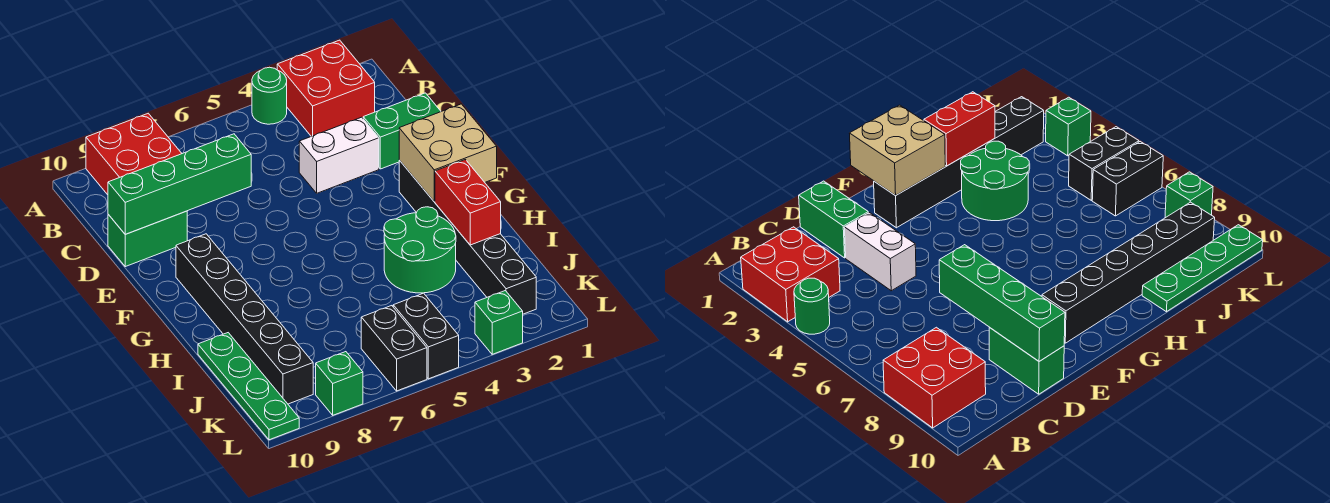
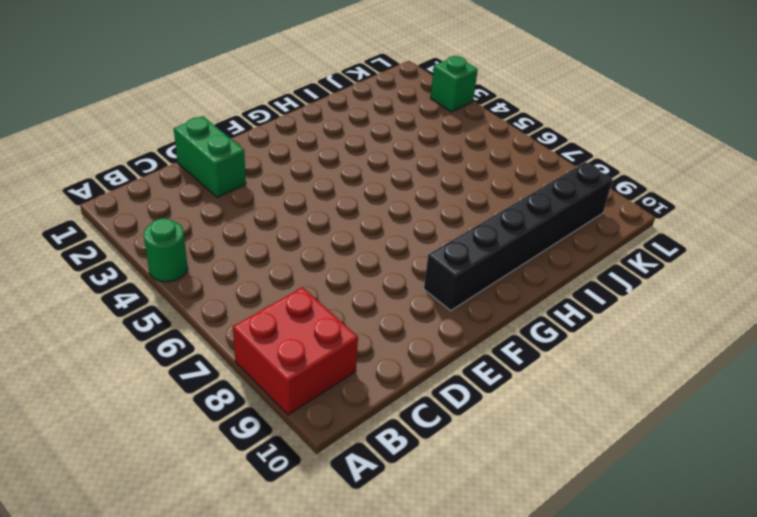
none -> red brick A2:B3 level 1
none -> white brick D3:D4 level 1
none -> green brick D9:D10 level 1

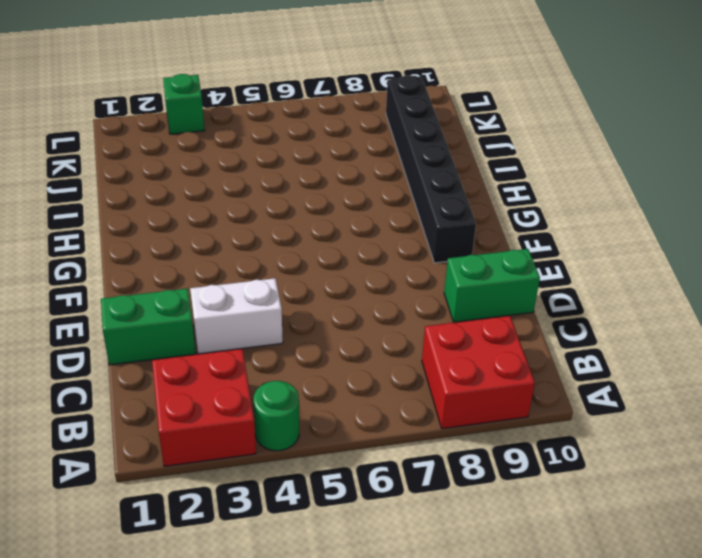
none -> black brick F2:K2 level 1
none -> green round brick H3:I4 level 1
none -> green plate I10:L10 level 1

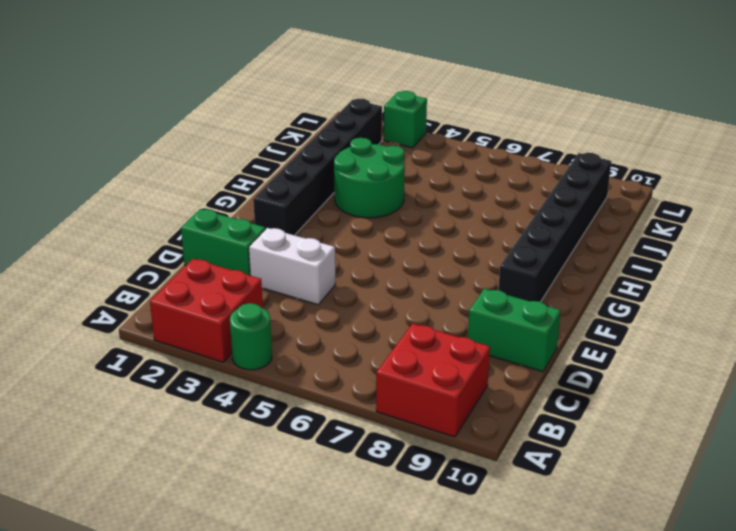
none -> green plate I10:L10 level 1
none -> black brick K5:L5 level 1
none -> black brick K6:L6 level 1

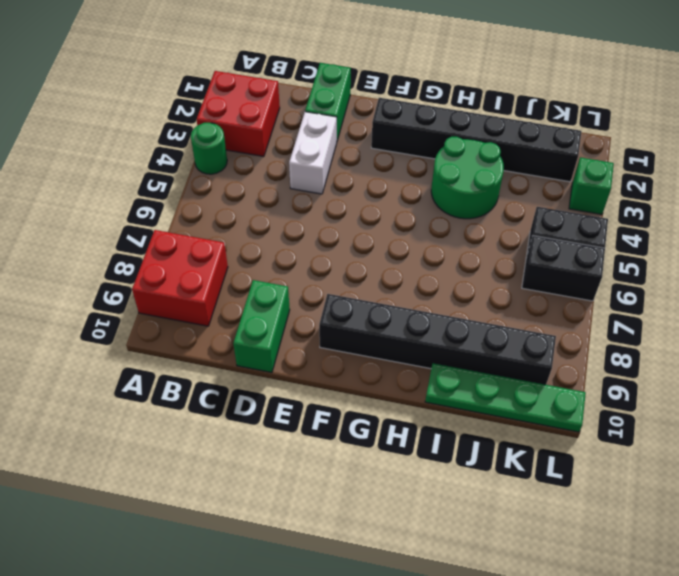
none -> green brick L8 level 1
none -> green brick D7:D10 level 2
none -> tan brick F1:G2 level 2

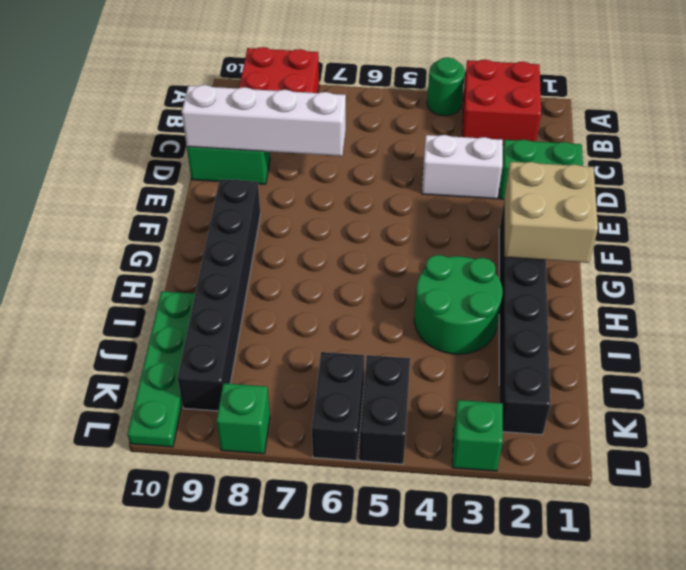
white brick D7:D10 level 2 -> green brick D7:D10 level 2
none -> red brick H2:I2 level 2

